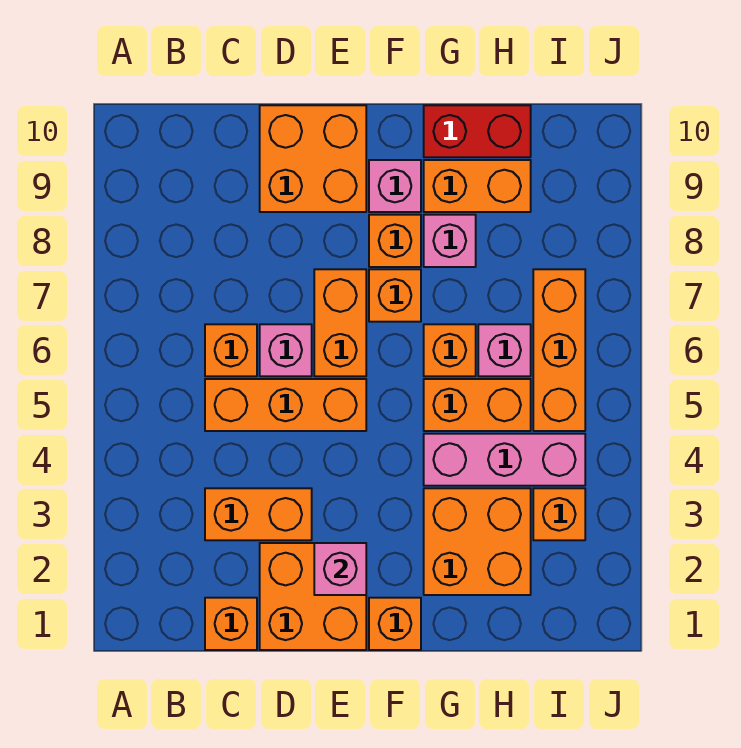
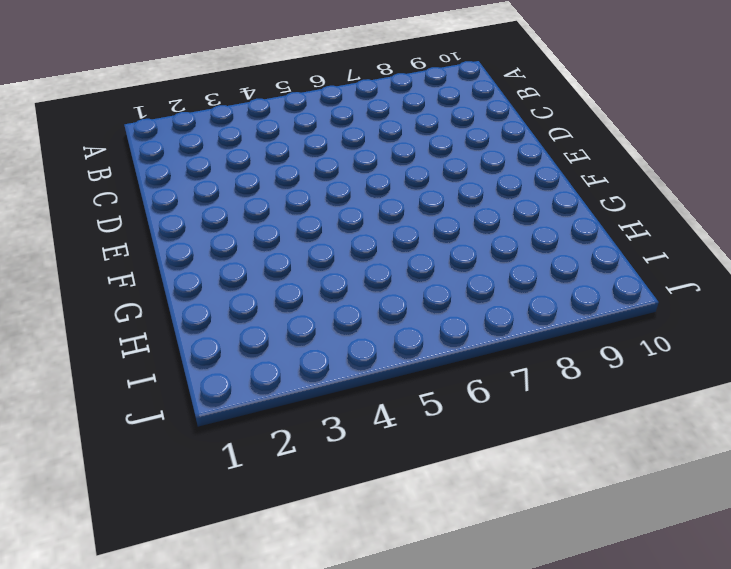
none -> orange brick C1 level 1
none -> orange brick C3:D3 level 1
none -> orange brick C5:E5 level 1

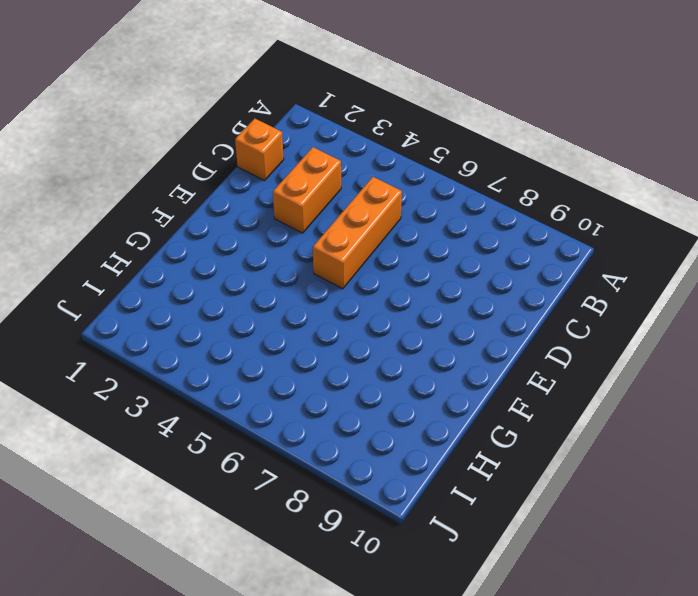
none -> orange brick C6 level 1
none -> orange brick D1:E2 level 1
none -> pink brick D6 level 1

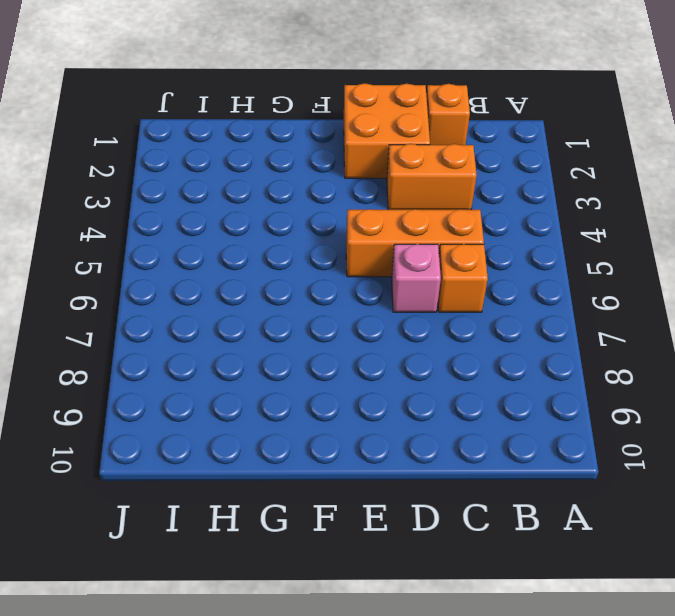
none -> orange brick D9:E10 level 1
none -> orange brick E6:E7 level 1
none -> orange brick F1 level 1

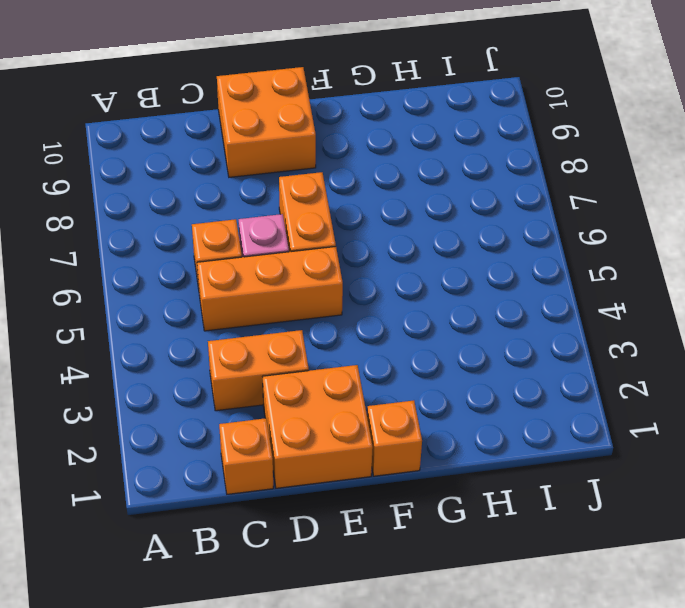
none -> orange brick F7 level 1
none -> orange brick F8 level 1
none -> pink brick F9 level 1

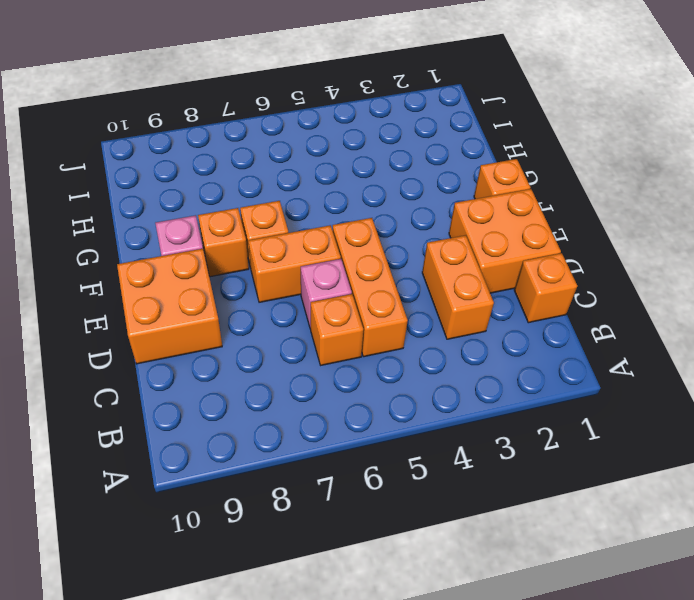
none -> orange brick G2:H3 level 1
none -> pink brick G4:I4 level 1
none -> orange brick G5:H5 level 1

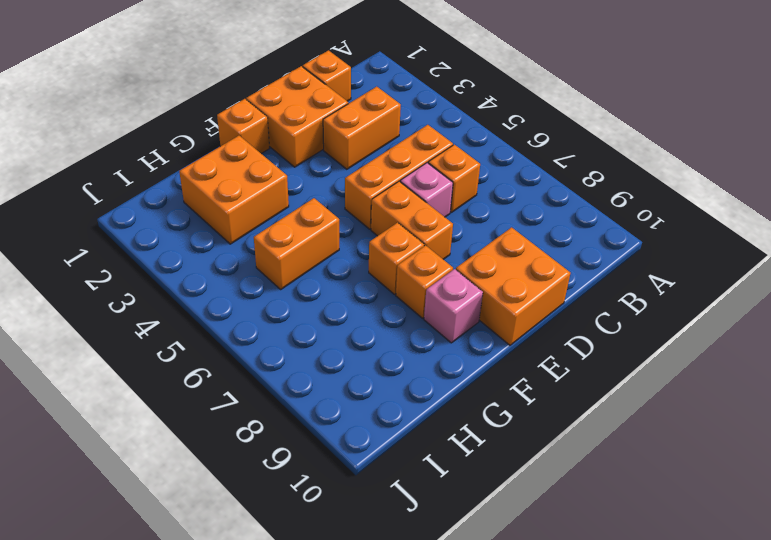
none -> pink brick G4:I4 level 1
none -> orange brick G6 level 1
none -> pink brick G8 level 1

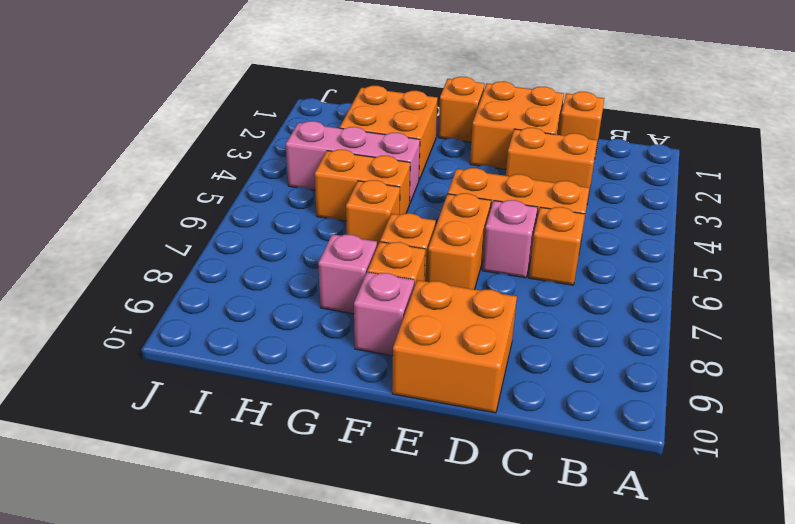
none -> orange brick G9:H9 level 1
none -> red brick G10:H10 level 1
none -> pink brick H6 level 1

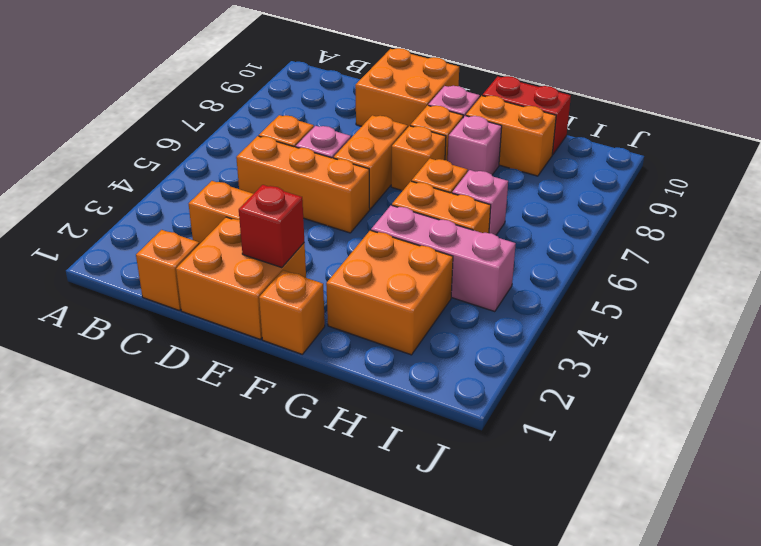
red brick E2 level 2 -> pink brick E2 level 2
none -> orange brick I3 level 1
none -> orange brick I5:I7 level 1

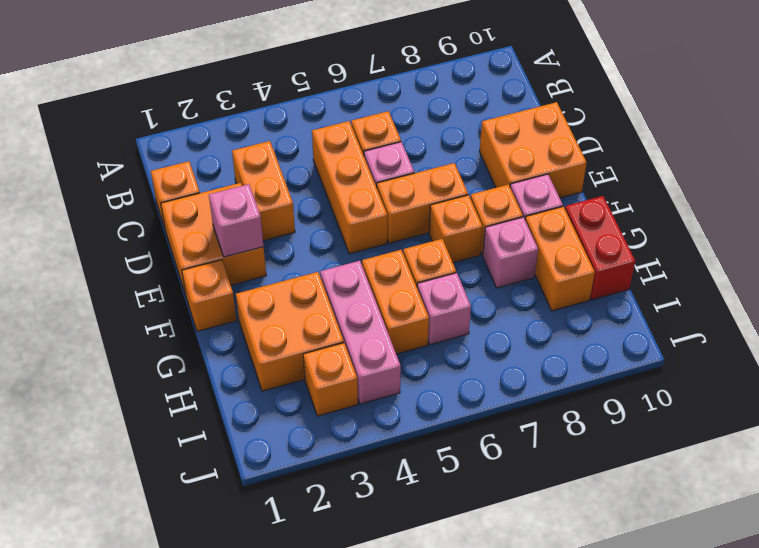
none -> orange brick I5:I7 level 1

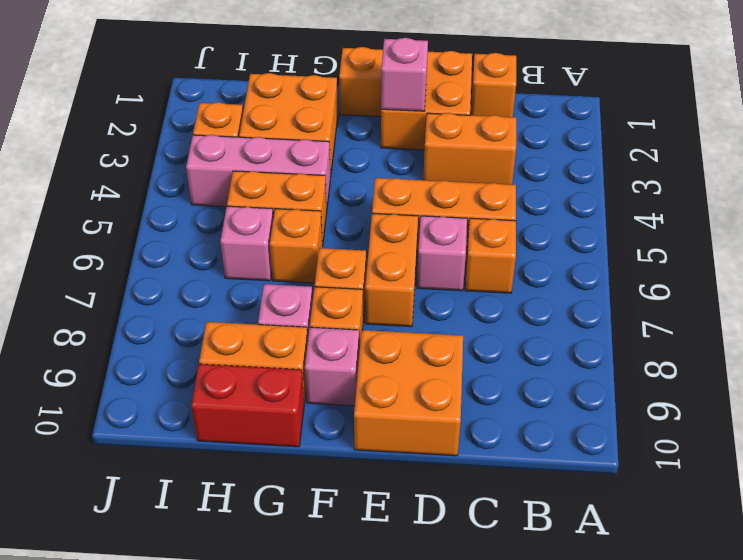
none -> orange brick I5:I7 level 1

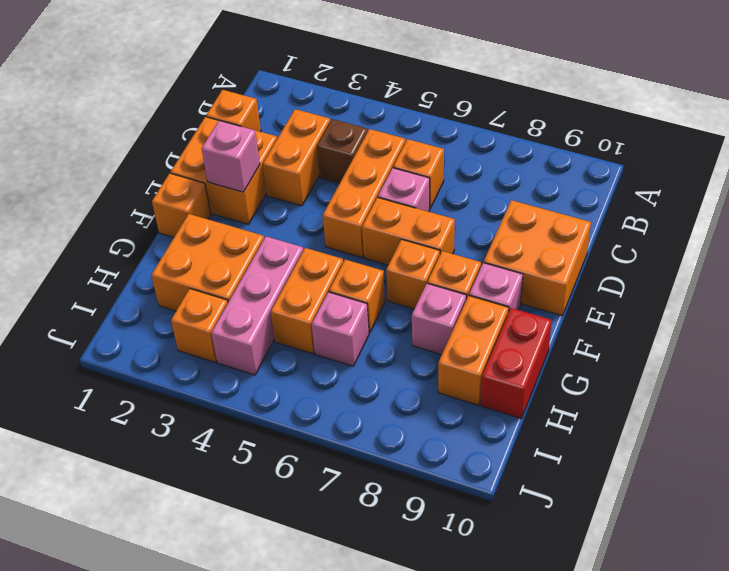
brown brick C4 level 1 -> none
none -> orange brick I5:I7 level 1

